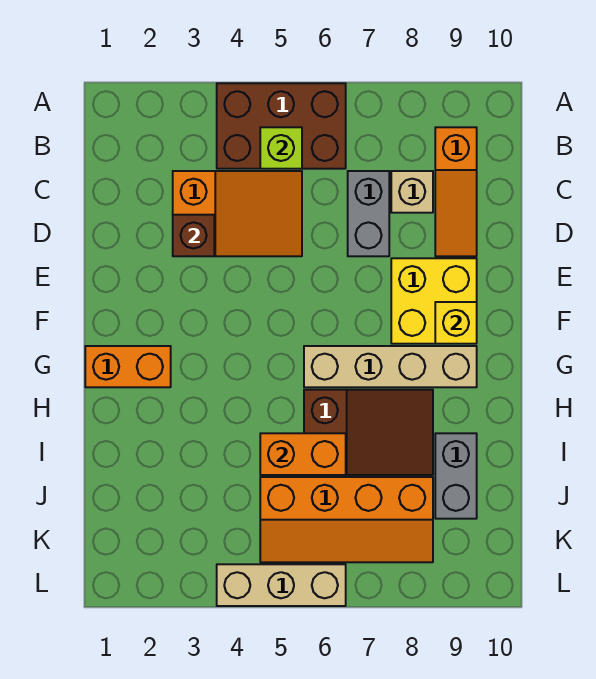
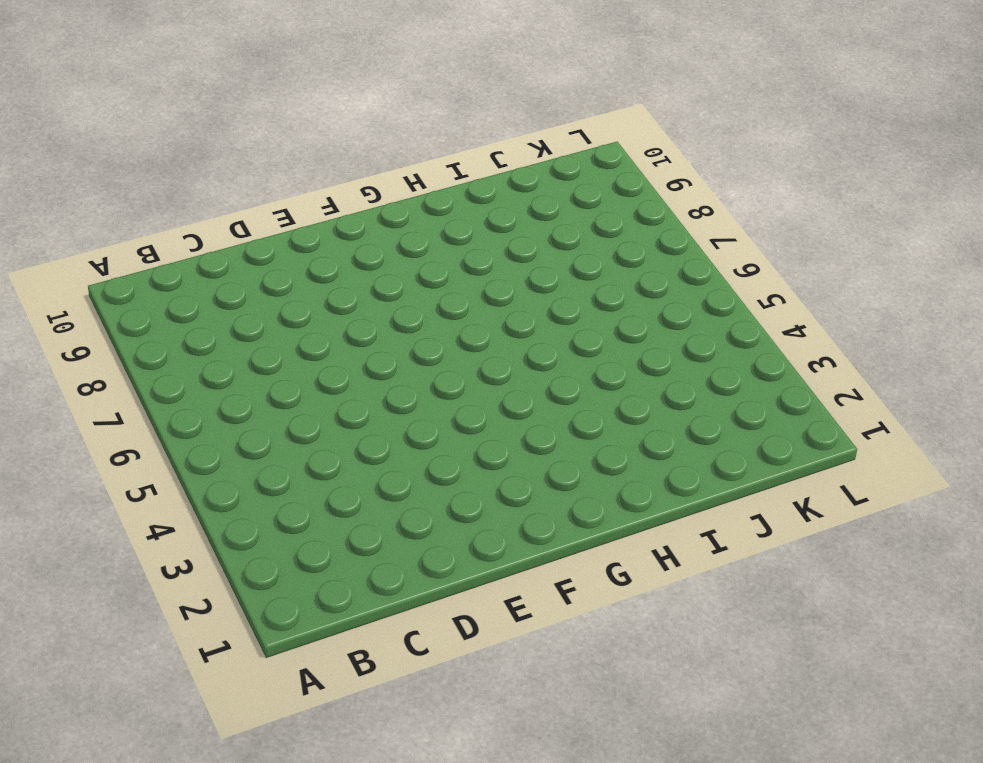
none -> brown brick A4:B6 level 1
none -> orange slope B9:D9 level 1 top B
none -> orange slope C3:D5 level 1 top 3

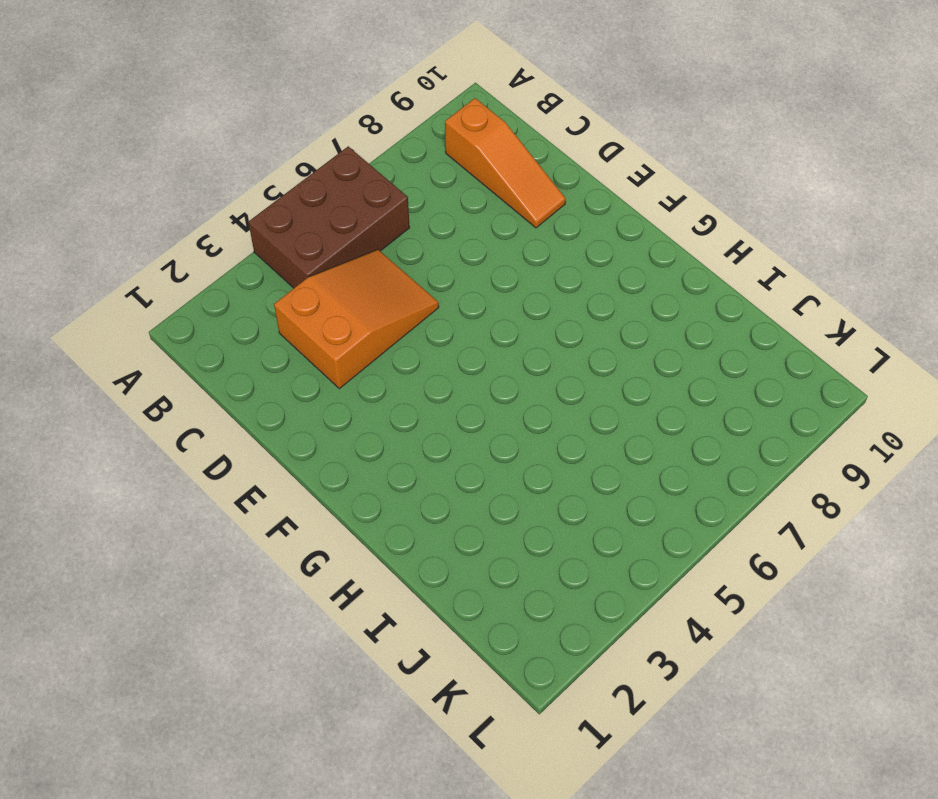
none -> grey brick C7:D7 level 1
none -> tan brick C8 level 1
none -> yellow brick E8:F9 level 1

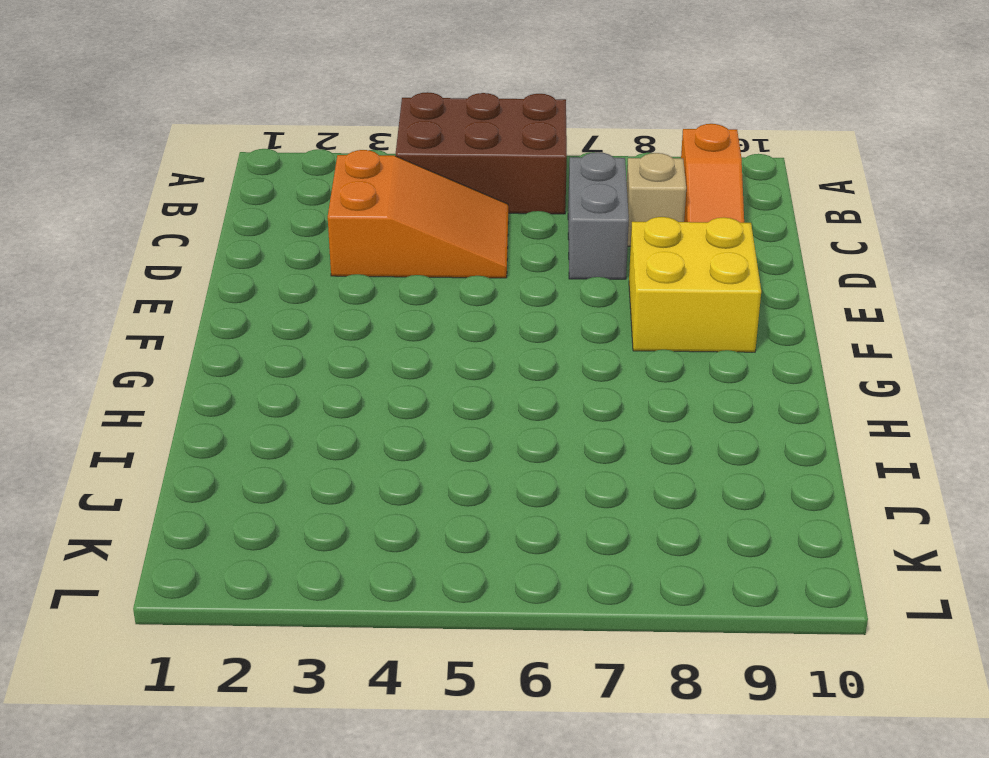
none -> orange brick G1:G2 level 1
none -> tan brick G6:G9 level 1
none -> brown slope H6:I8 level 1 top 6

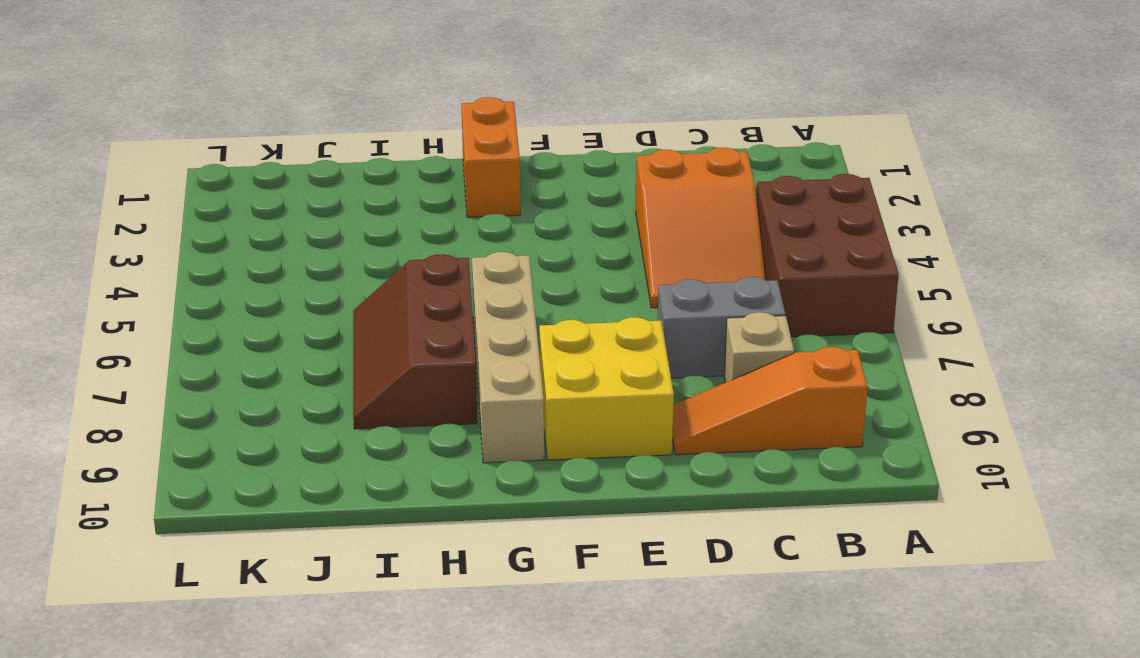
brown slope H6:I8 level 1 top H -> brown slope H6:I8 level 1 top 6
none -> grey brick I9:J9 level 1
none -> orange slope J5:K8 level 1 top J
none -> tan brick L4:L6 level 1

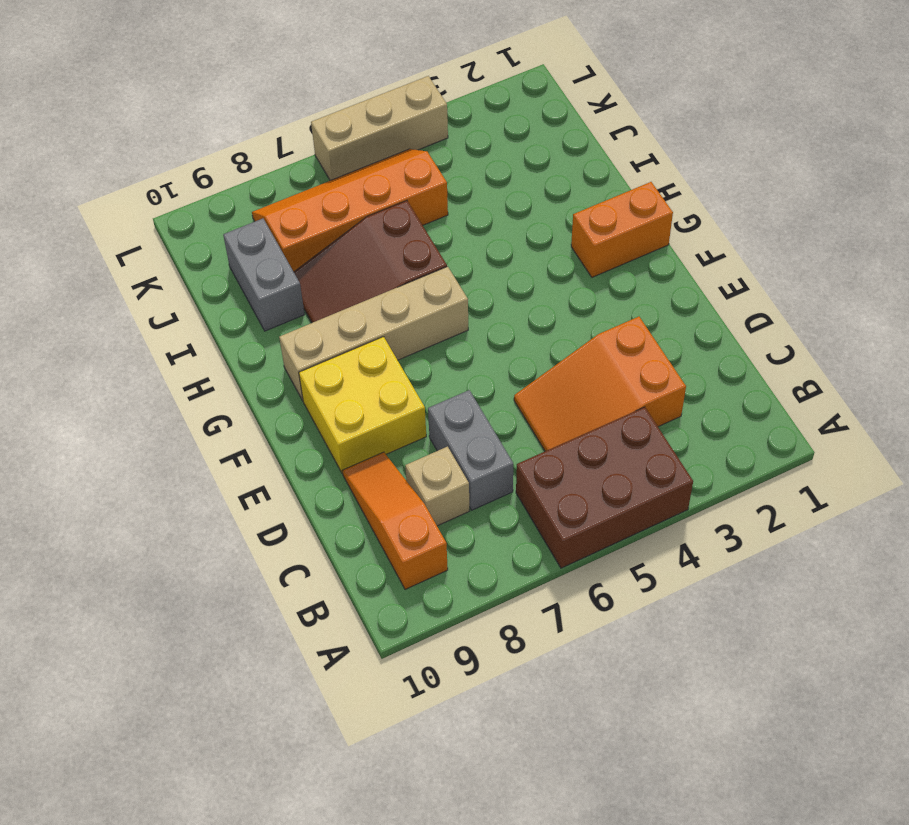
none -> lime brick B5 level 2
none -> brown brick D3 level 2
none -> yellow brick F9 level 2

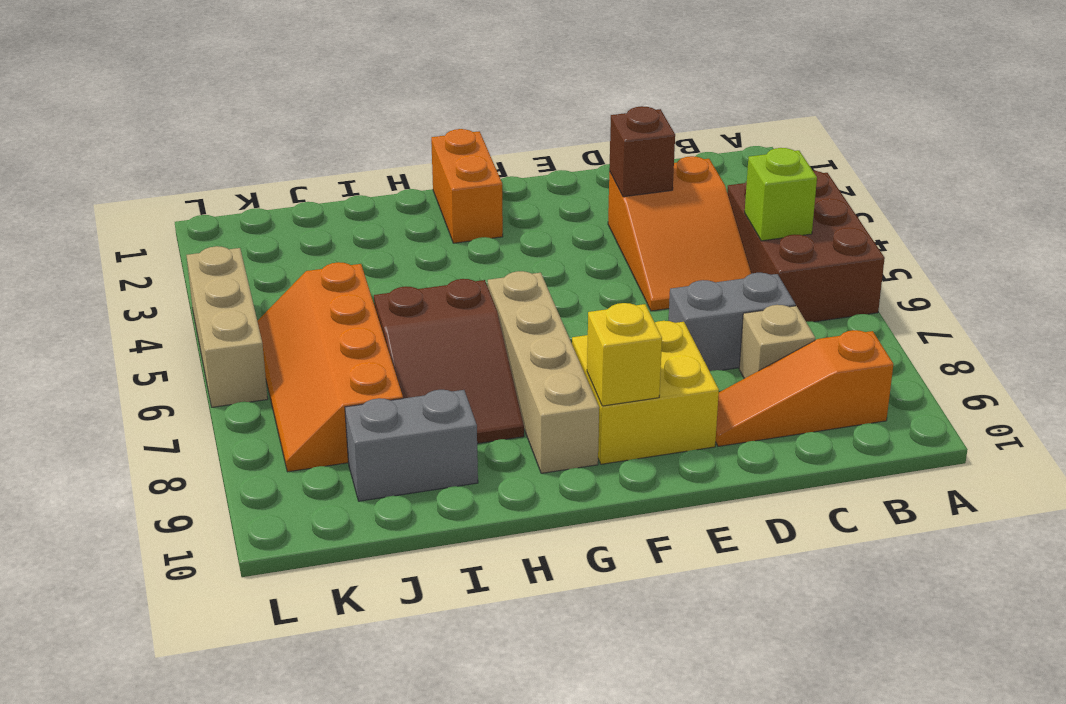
none -> orange brick I5:I6 level 2

